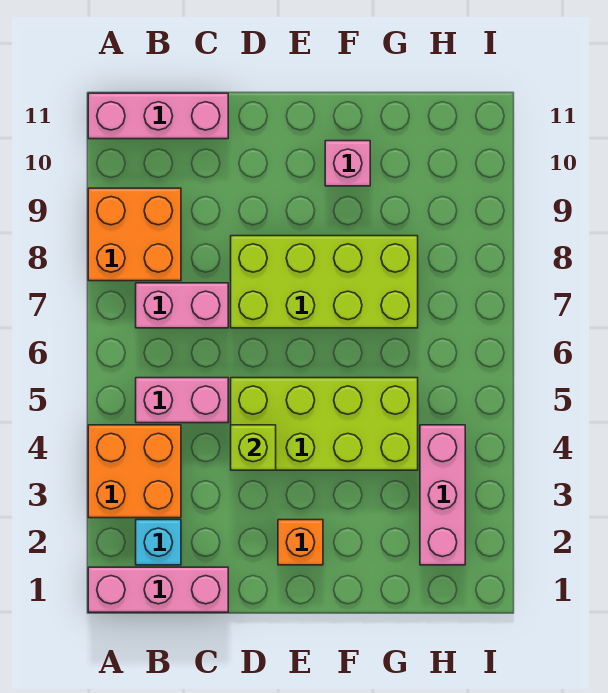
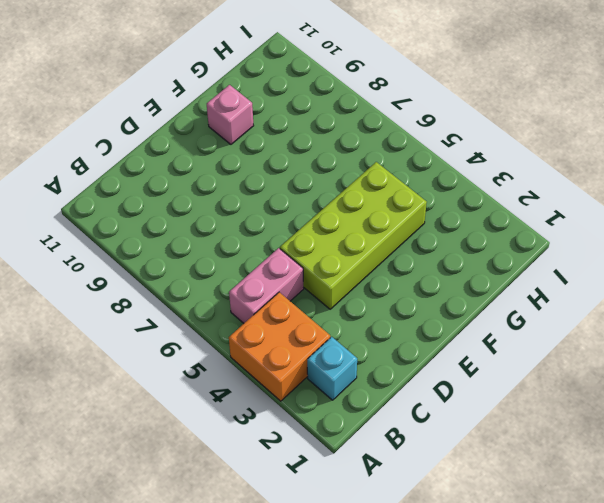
none -> pink brick A1:C1 level 1
none -> orange brick A8:B9 level 1
none -> pink brick A11:C11 level 1

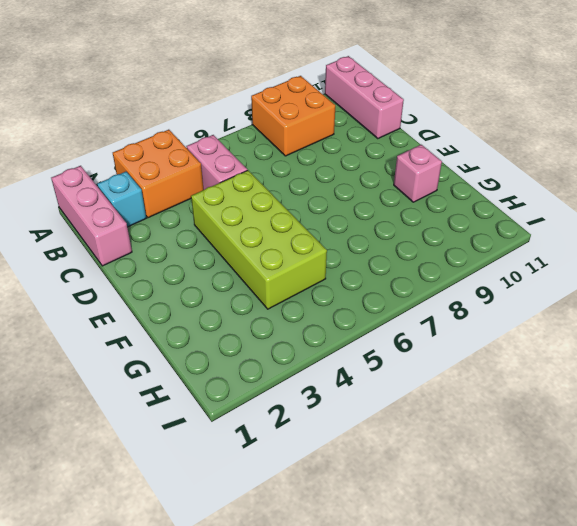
none -> pink brick B7:C7 level 1
none -> lime brick D7:G8 level 1
none -> orange brick E2 level 1

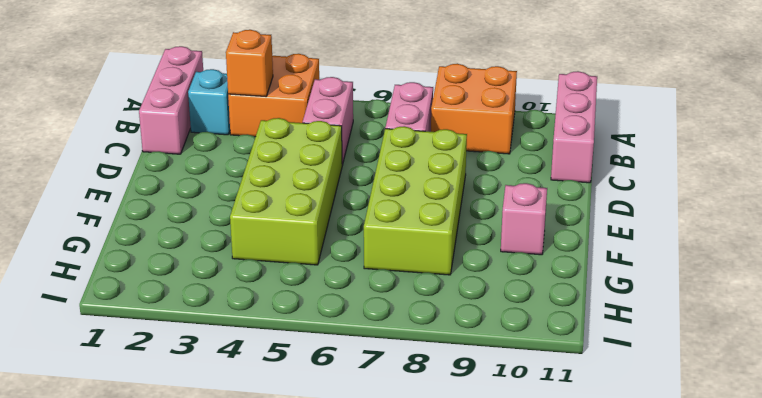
orange brick B3 level 2 -> orange brick E2 level 1
none -> pink brick H2:H4 level 1
none -> lime brick D4 level 2

